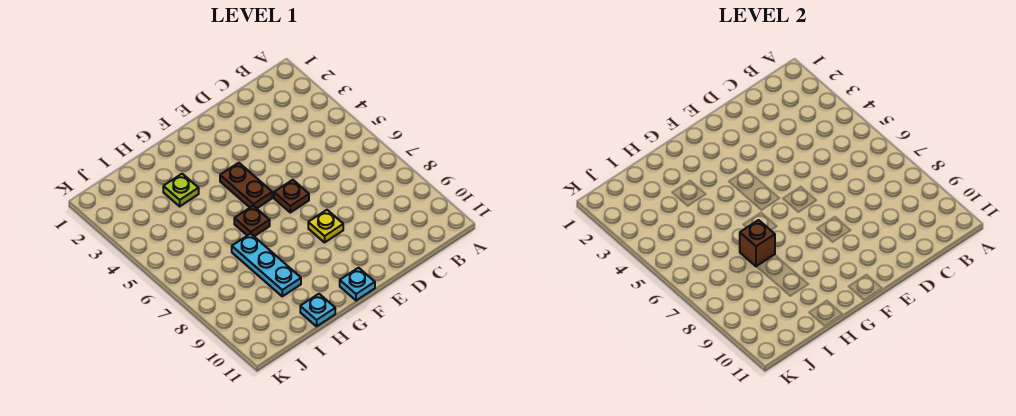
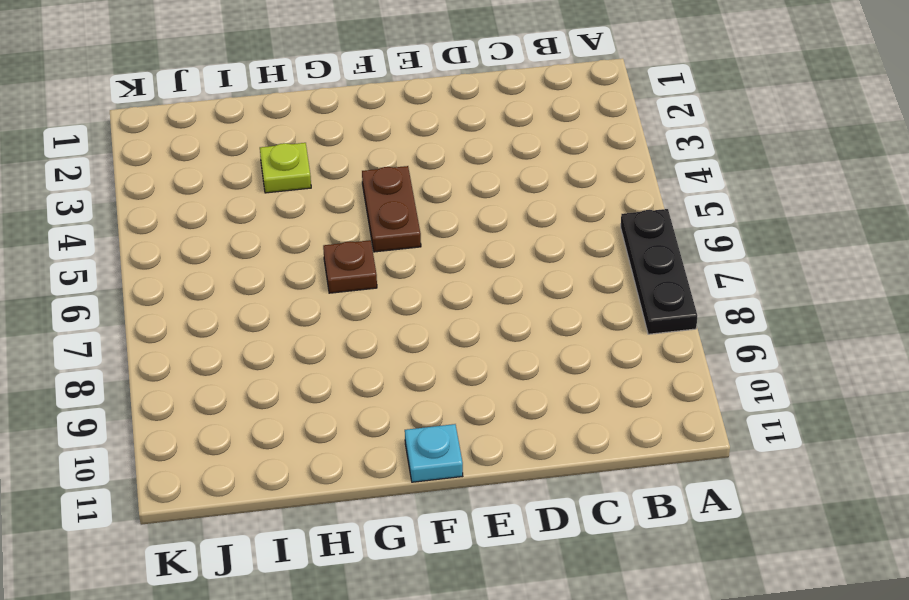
black plate A6:A8 level 1 -> none
none -> brown plate E6 level 1
none -> yellow plate E8 level 1

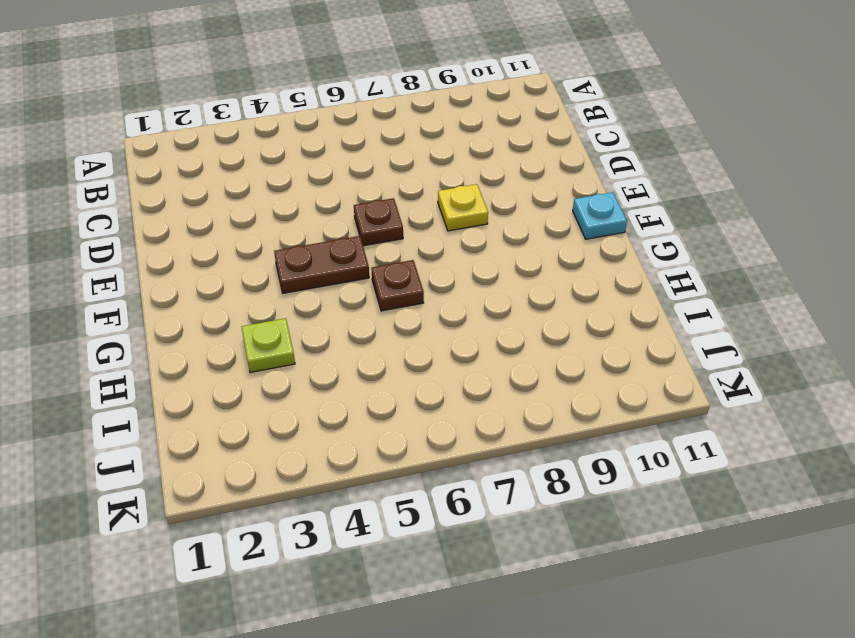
none -> cyan plate H7:H9 level 1
none -> cyan plate H11 level 1

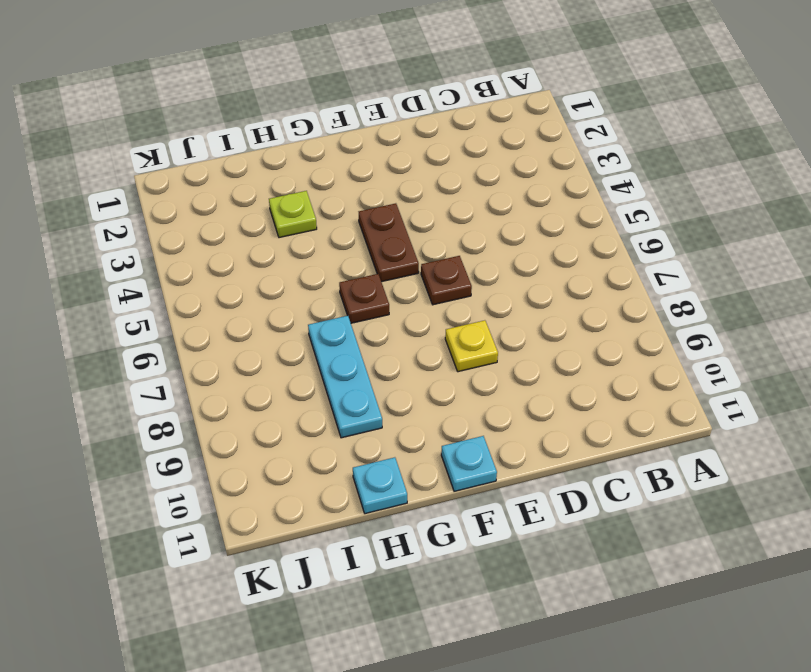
none -> brown brick H7 level 2

